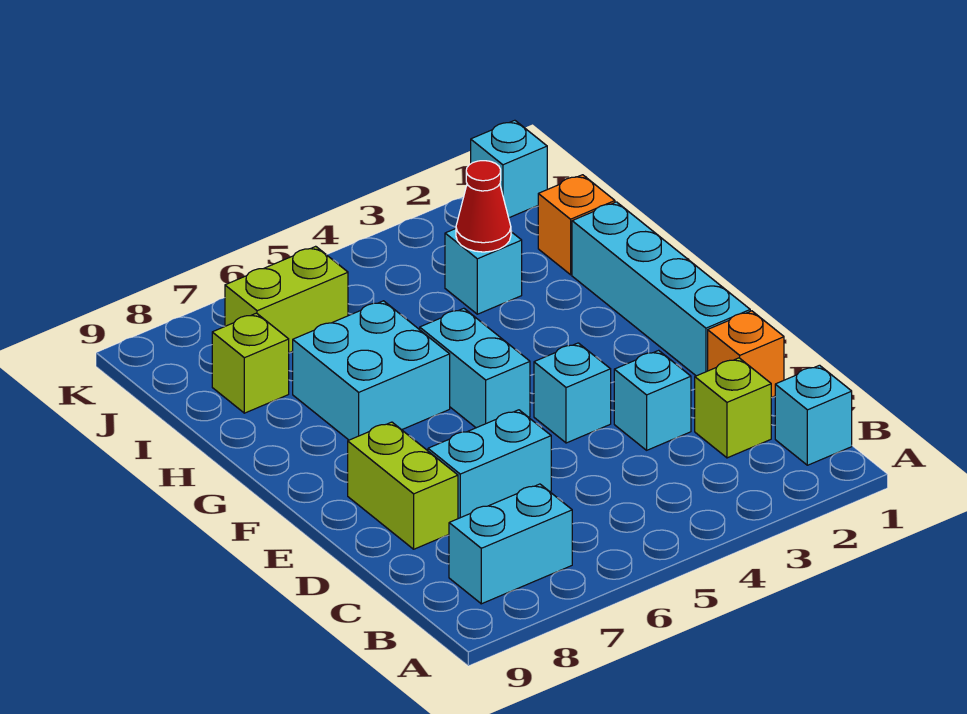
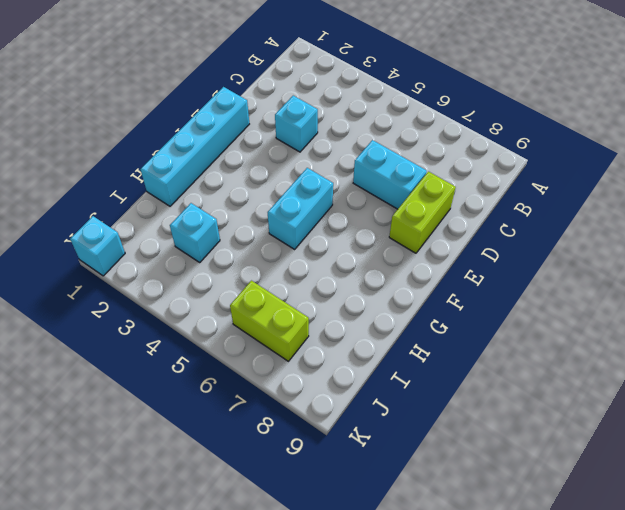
none -> cyan brick B1 level 1
none -> cyan brick B7:B8 level 1
none -> lime brick C2 level 1

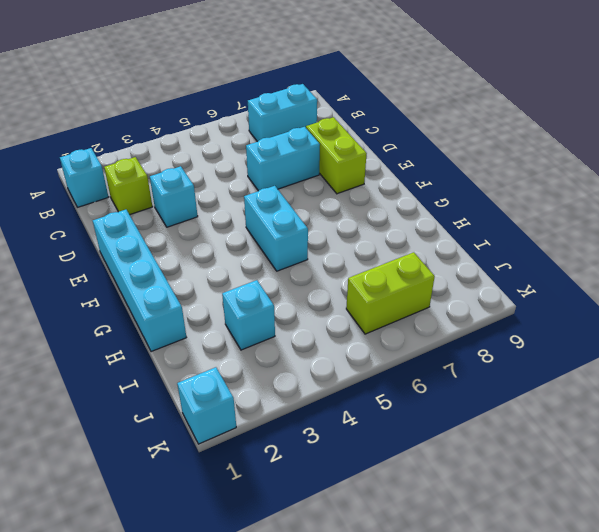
none -> orange brick D1 level 1
none -> cyan brick E4 level 1
none -> cyan brick G6:H7 level 1

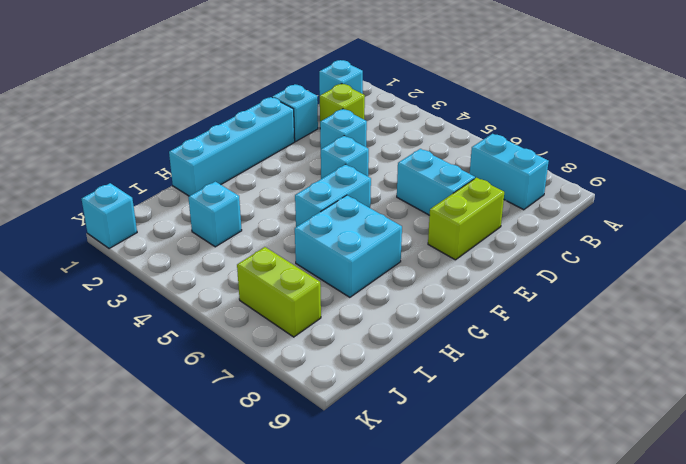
cyan brick D1 level 1 -> orange brick D1 level 1
none -> orange brick I1 level 1
none -> lime brick I8 level 1
none -> red cone I3 level 2

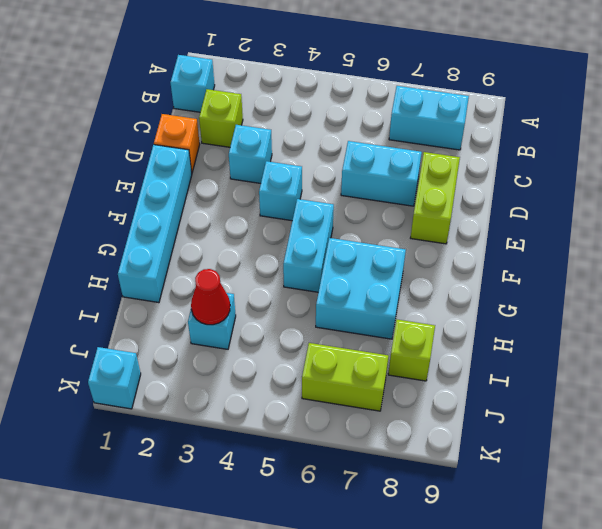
none -> orange brick I1 level 1

